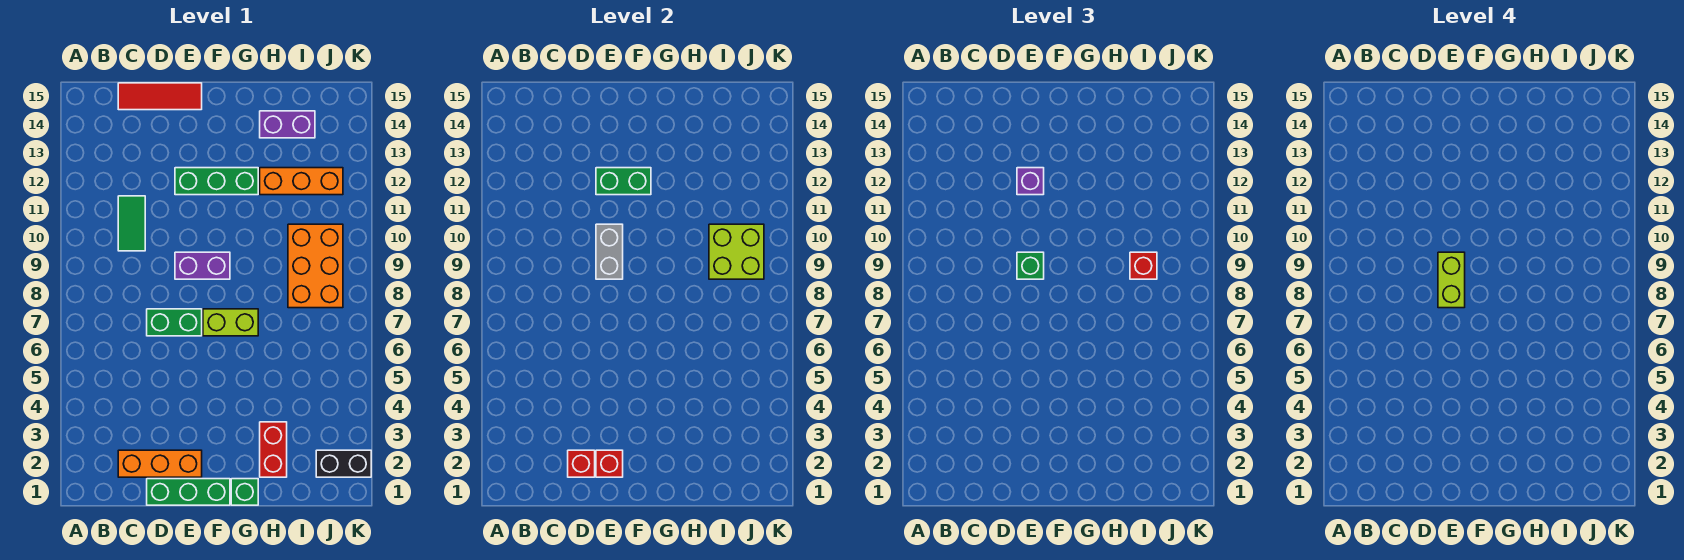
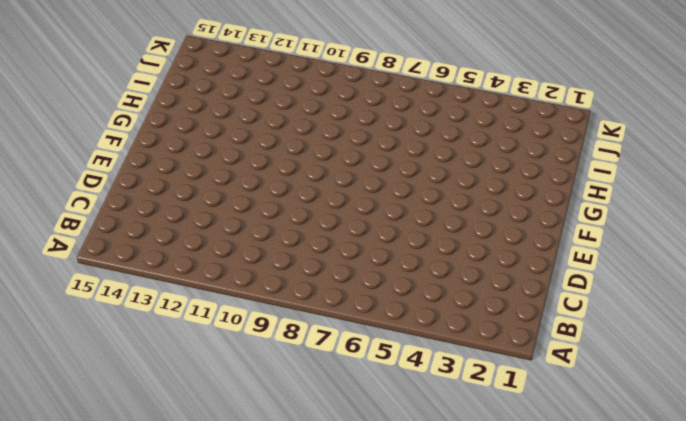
none -> orange brick C2:E2 level 1
none -> green tile C10:C11 level 1
none -> red tile C15:E15 level 1

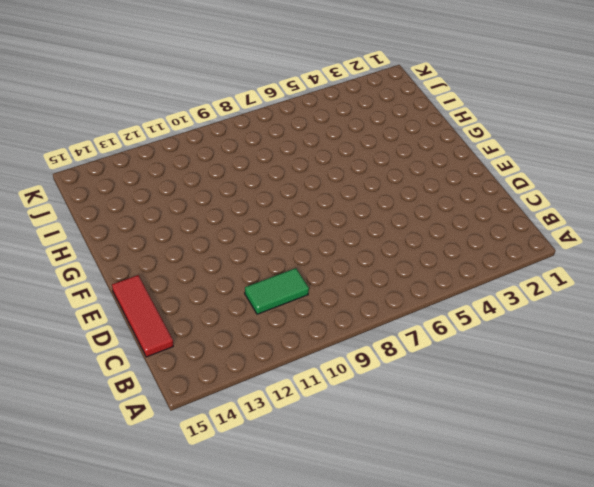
none -> orange brick C2:E2 level 1
none -> green brick D1:F1 level 1
none -> green brick D7:E7 level 1

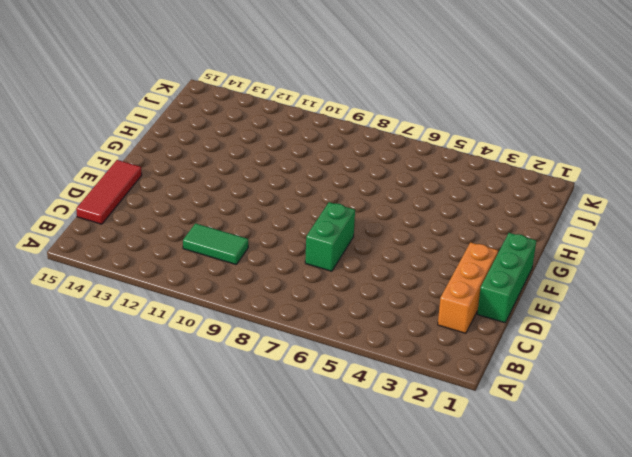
none -> purple brick E9:F9 level 1
none -> green brick E12:G12 level 1
none -> lime brick F7:G7 level 1

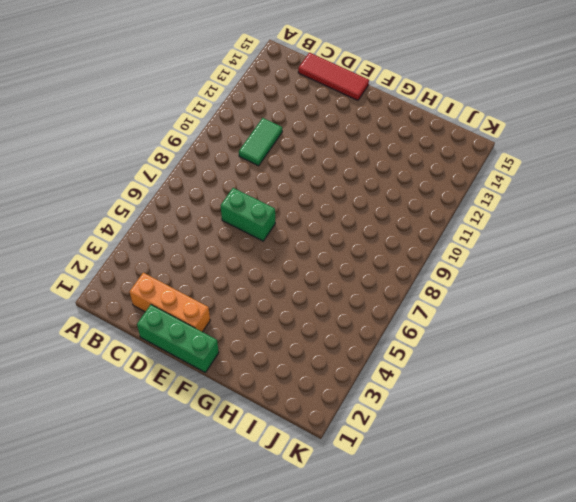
none -> purple brick E9:F9 level 1
none -> green brick E12:G12 level 1
none -> lime brick F7:G7 level 1

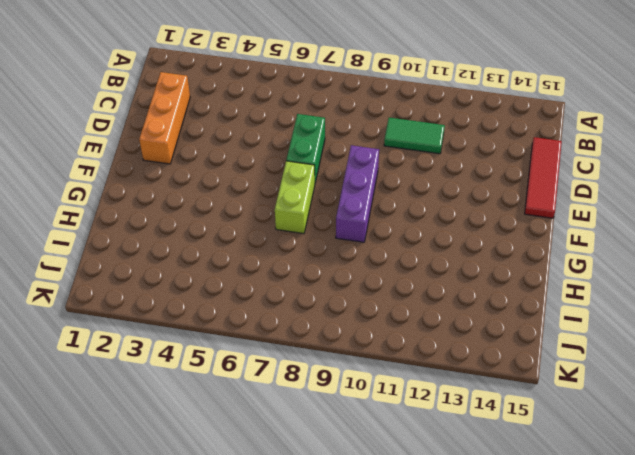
purple brick E9:G9 level 1 -> purple brick E9:F9 level 1
none -> green brick D1:F1 level 1
none -> green brick E12:G12 level 1
none -> green brick G1 level 1

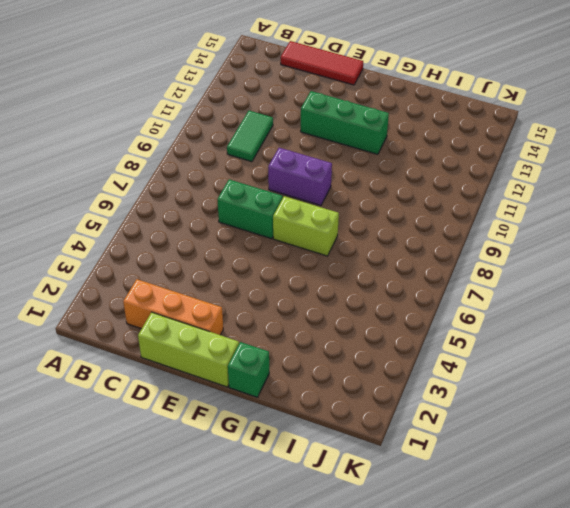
lime brick D1:F1 level 1 -> green brick D1:F1 level 1
none -> red brick H2:H3 level 1
none -> orange brick H12:J12 level 1
none -> purple brick H14:I14 level 1

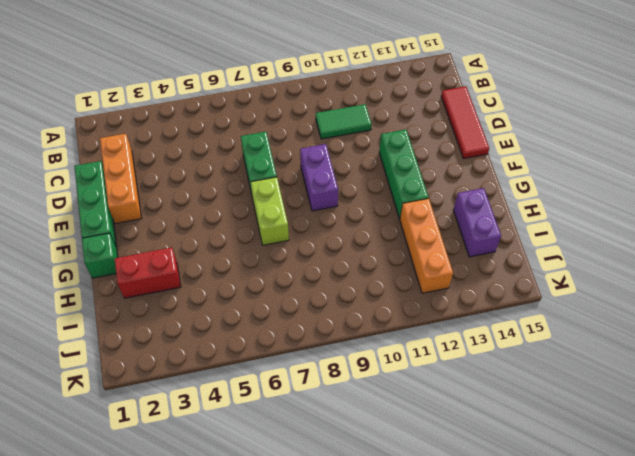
none -> orange brick I8:J10 level 1
none -> black brick J2:K2 level 1
none -> red brick D2 level 2

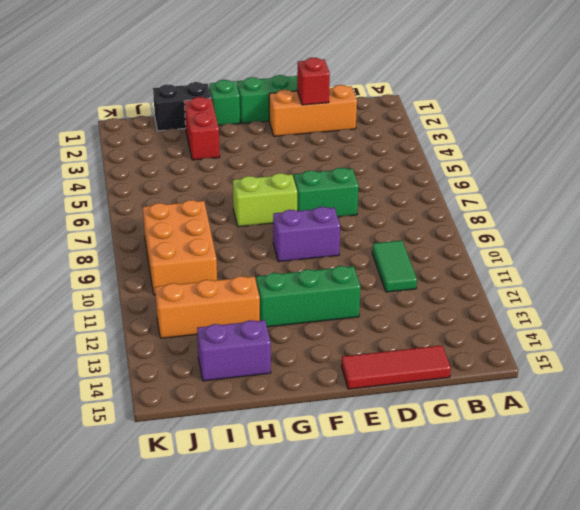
black brick H1:I1 level 1 -> black brick J2:K2 level 1
none -> red brick E2 level 2
none -> grey brick E9:E10 level 2
none -> green brick E12:F12 level 2

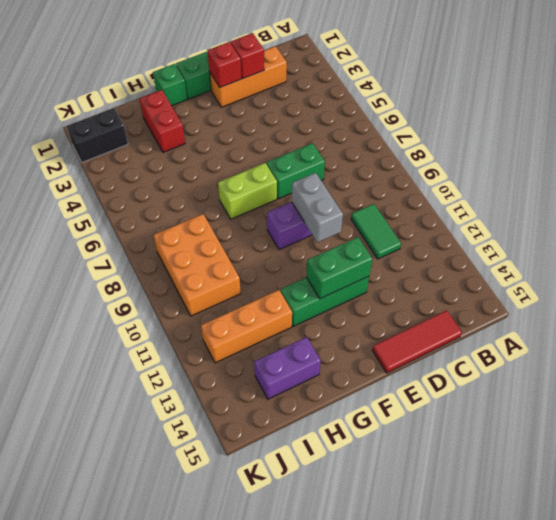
none -> lime brick I9:J10 level 2
none -> green brick E9 level 3
none -> purple brick E12 level 3

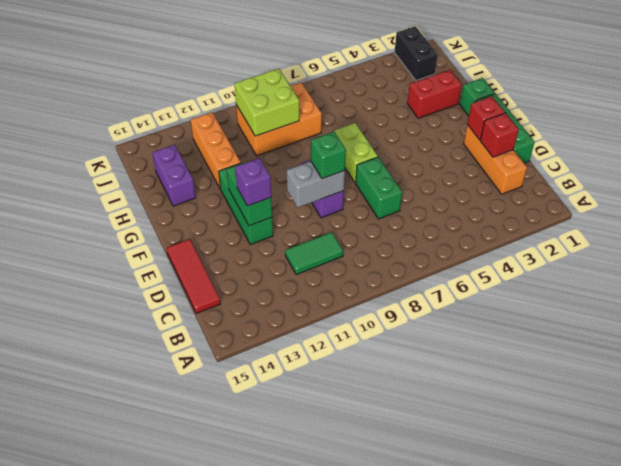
none -> red brick I9 level 3
none -> lime brick E8:E9 level 4

